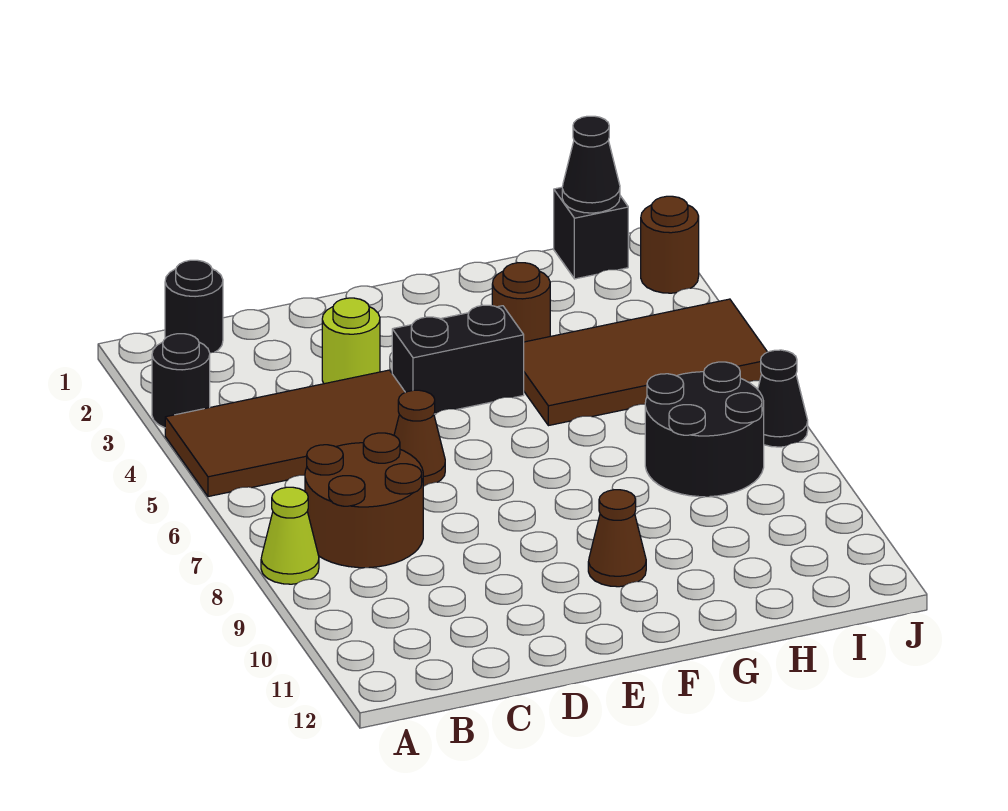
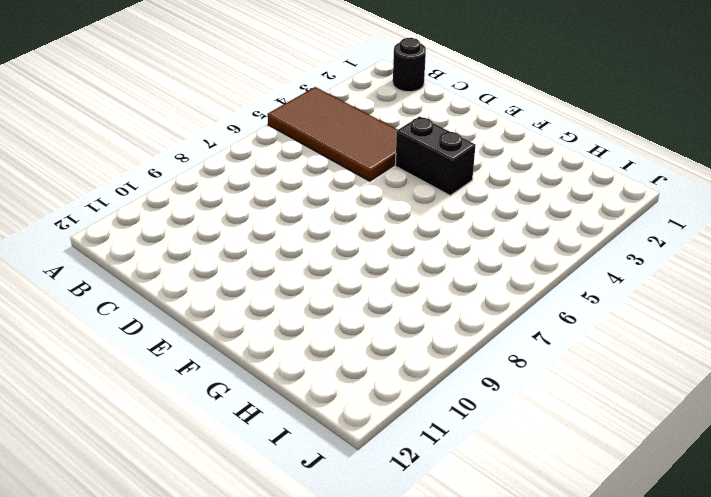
none -> black round brick A3 level 1
none -> lime cone A8 level 1
none -> brown round brick B7:C8 level 1

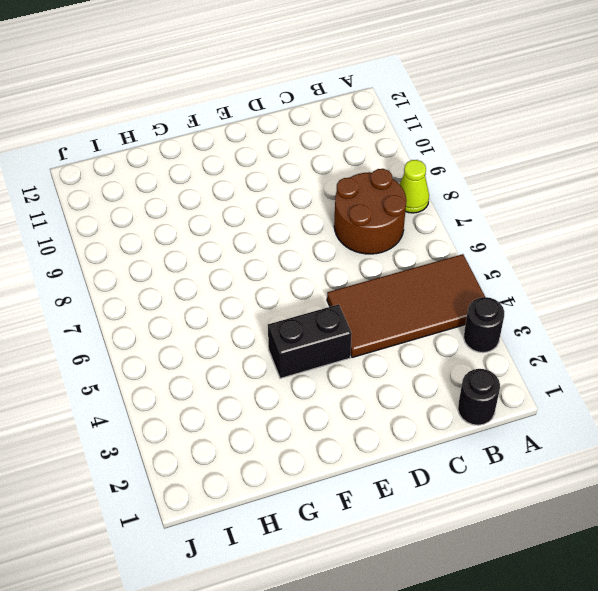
none -> lime round brick D3 level 1
none -> brown cone D6 level 1
none -> brown cone F10 level 1

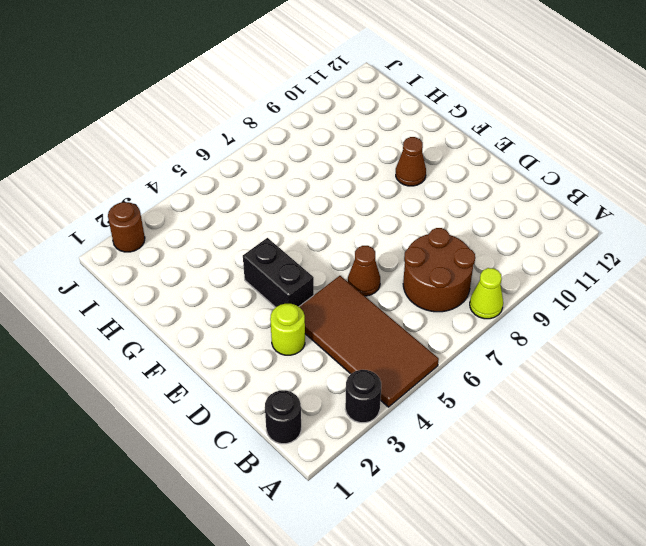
none -> brown round brick G3 level 1
none -> brown tile G4:J5 level 1
none -> black round brick H7:I8 level 1

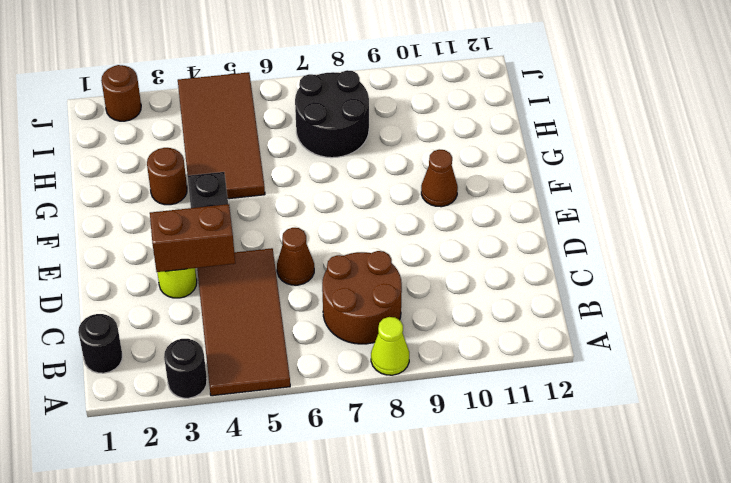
brown brick D3:D4 level 2 -> none
none -> black brick I1 level 1
none -> black cone J7 level 1
none -> black cone I1 level 2

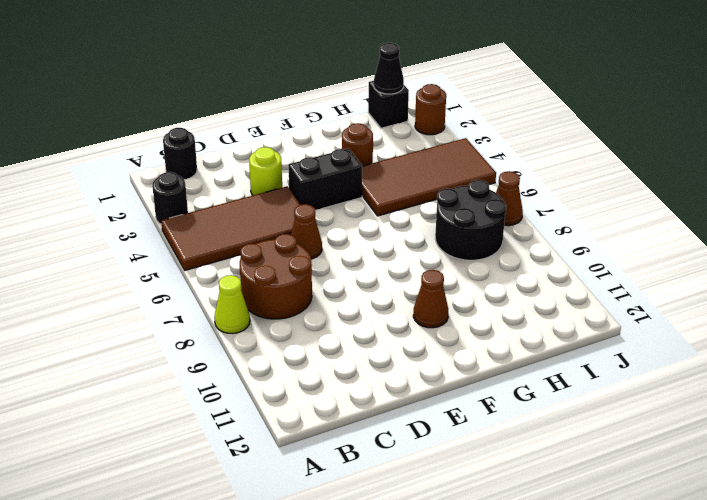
brown cone J7 level 1 -> black cone J7 level 1

